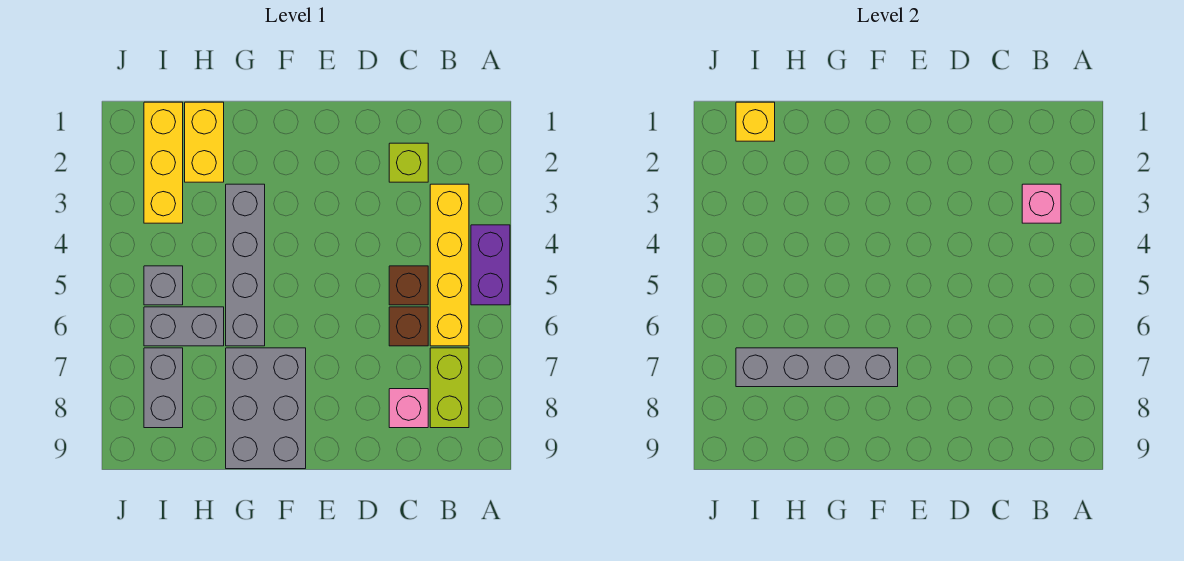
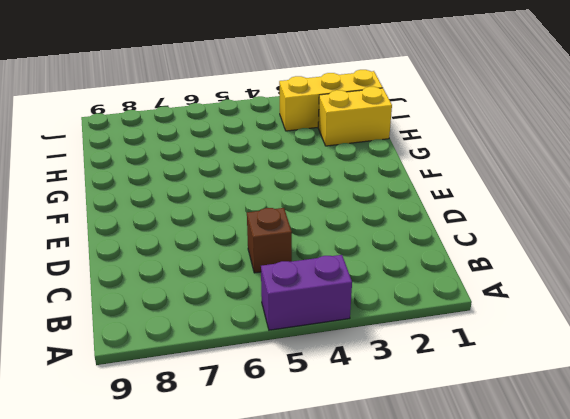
none -> yellow brick B3:B6 level 1
none -> lime brick B7:B8 level 1
none -> lime brick C2 level 1

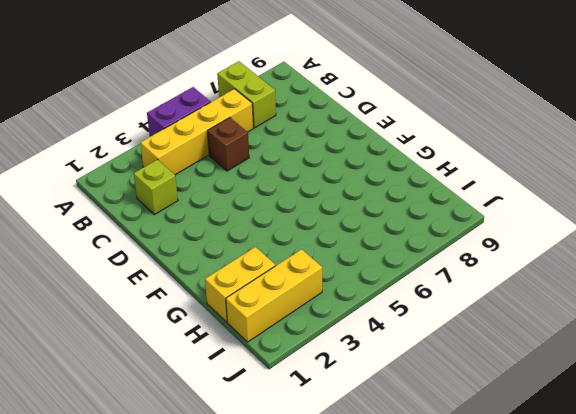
lime brick A7:B7 level 1 -> lime brick B7:B8 level 1
none -> brown brick C6 level 1
none -> pink brick C8 level 1
none -> grey brick F7:G9 level 1

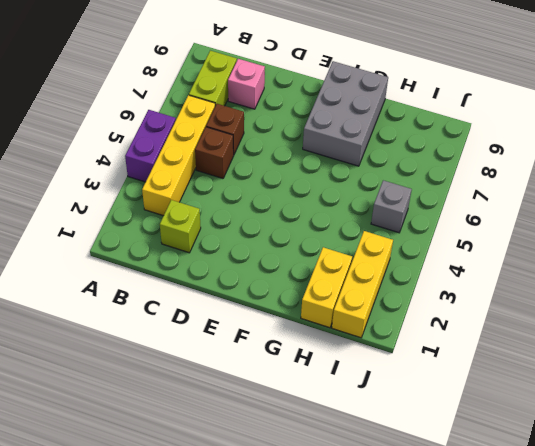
none -> grey brick G3:G6 level 1
none -> grey brick H6:I6 level 1
none -> grey brick I7:I8 level 1

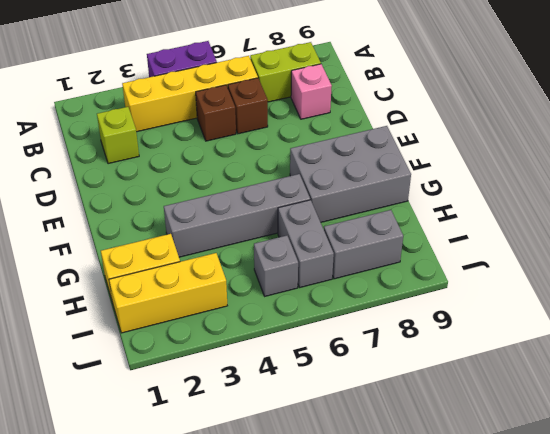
none -> pink brick B3 level 2
none -> grey brick F7:I7 level 2
none -> yellow brick I1 level 2

